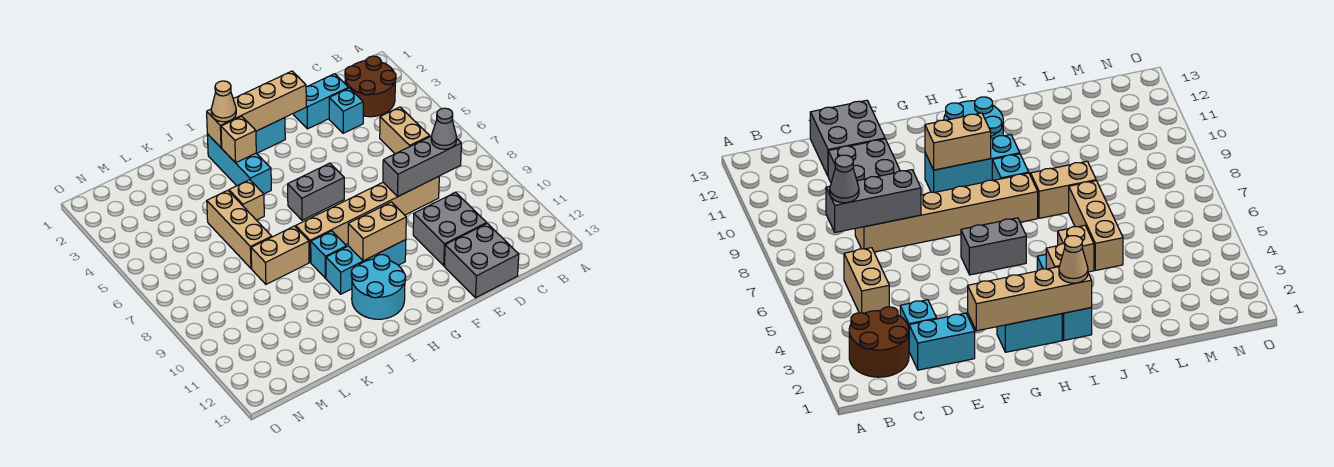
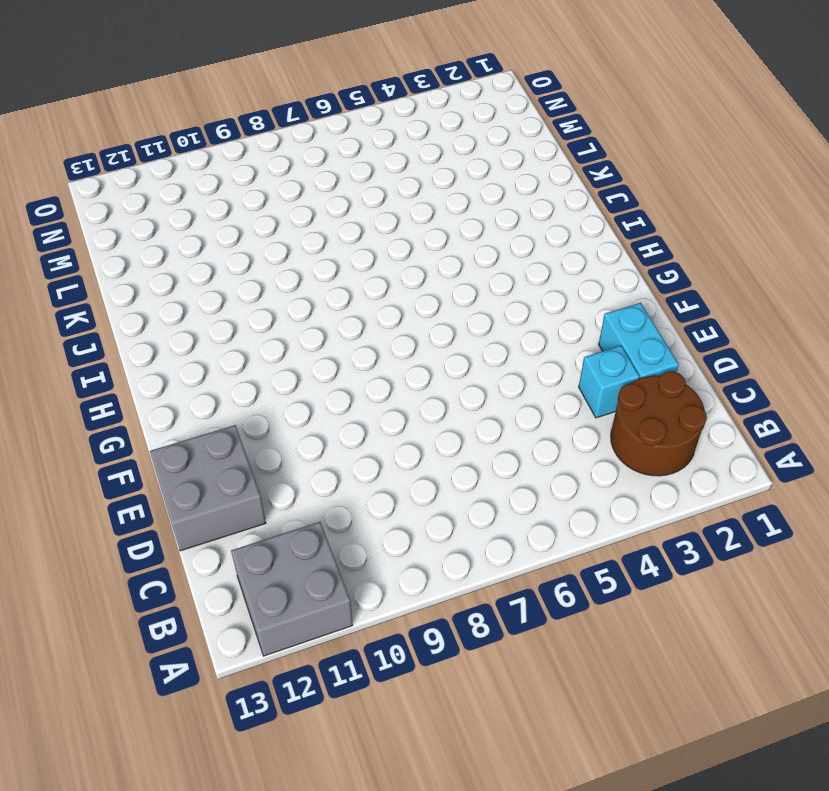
grey brick A11:B12 level 1 -> grey brick D10:E11 level 1
none -> tan brick C5:C6 level 1
none -> tan brick D8:I8 level 1
none -> cyan brick G2:H2 level 1

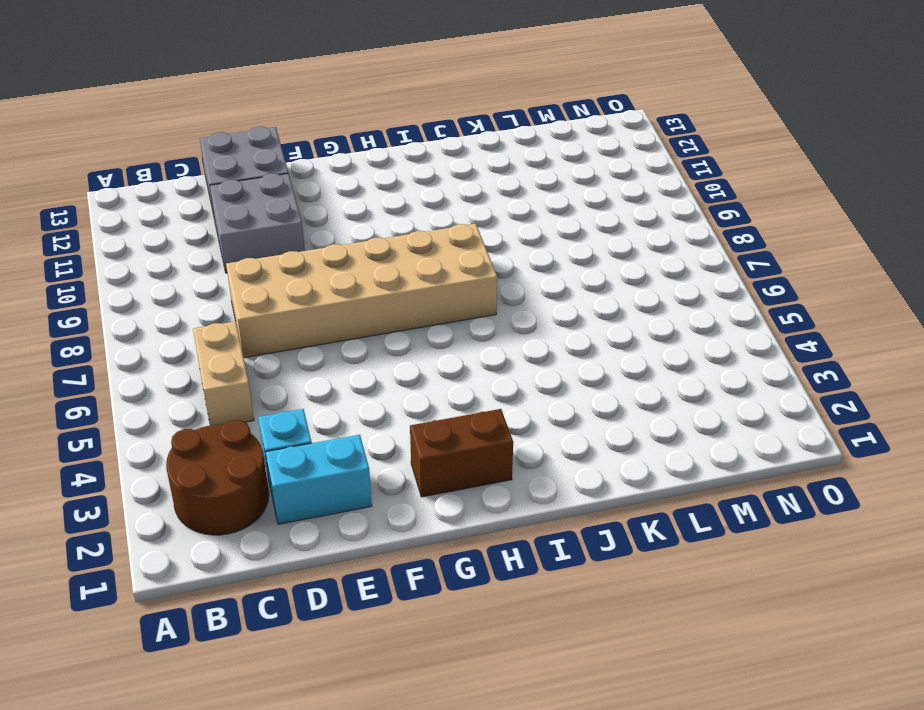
tan brick D7:I8 level 1 -> tan brick D8:I8 level 1
brown brick G2:H2 level 1 -> cyan brick G2:H2 level 1
none -> grey brick G6:H6 level 1
none -> cyan brick G10:I10 level 1
none -> cyan round brick H11:I12 level 1

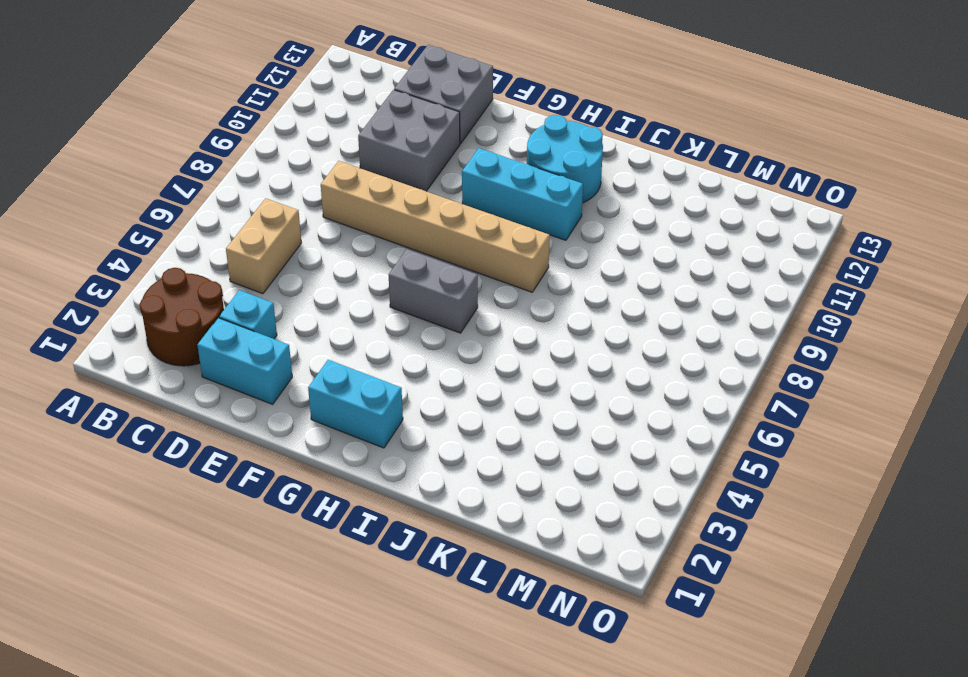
none -> cyan brick I2:I4 level 1
none -> cyan brick I9 level 1
none -> tan brick J5 level 1

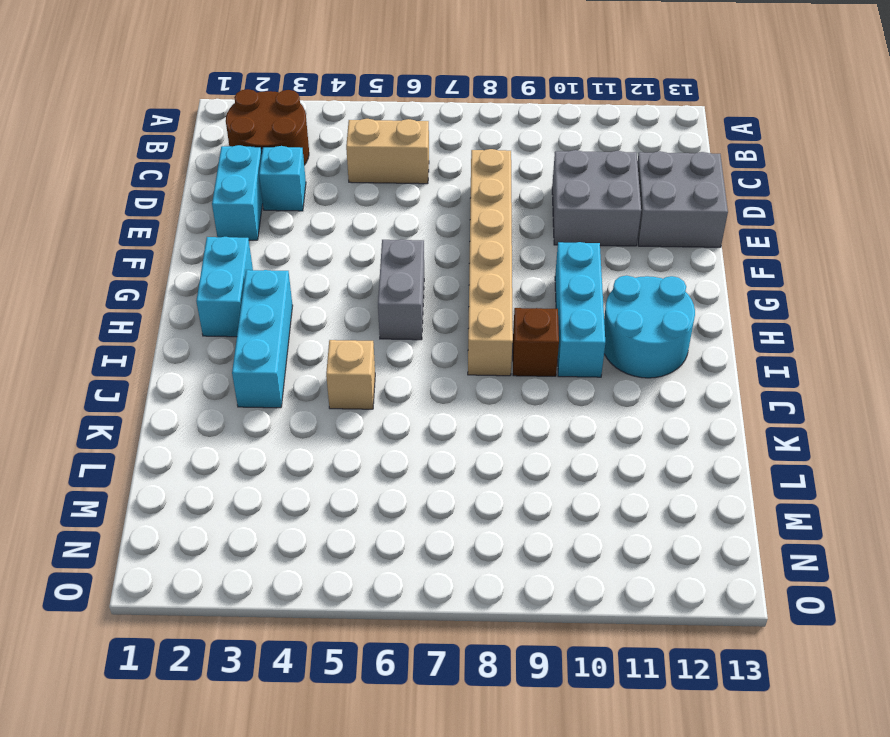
cyan brick H3:J3 level 1 -> cyan brick I2:I4 level 1
brown brick I9 level 1 -> cyan brick I9 level 1
none -> tan brick J8:K8 level 1
none -> tan brick K5:K7 level 1
none -> grey brick C8:E8 level 2

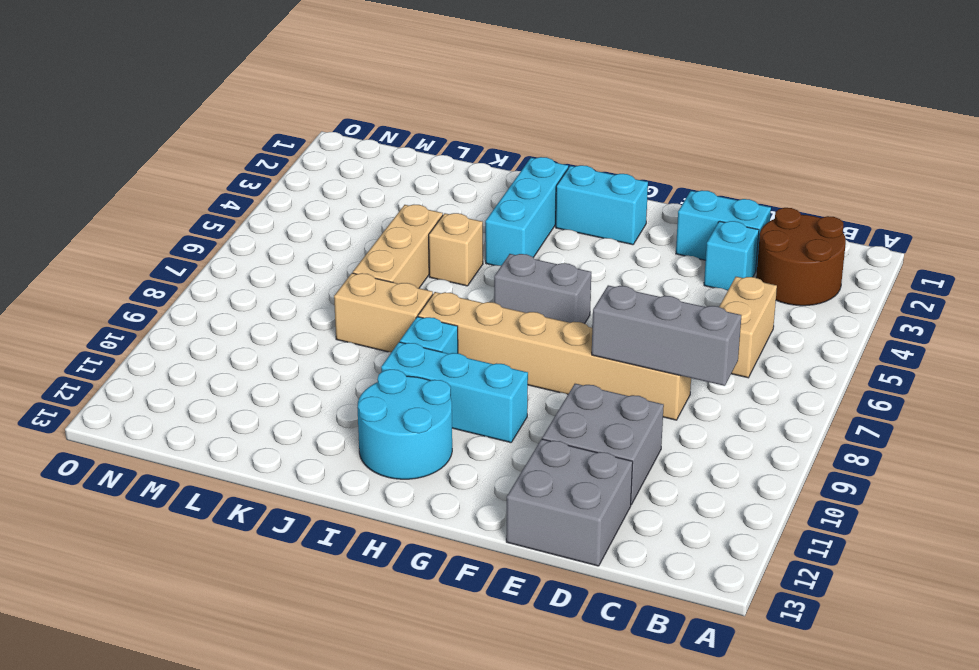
none -> tan brick F2:I2 level 2
none -> tan brick G10:H10 level 2
none -> tan brick I3 level 2

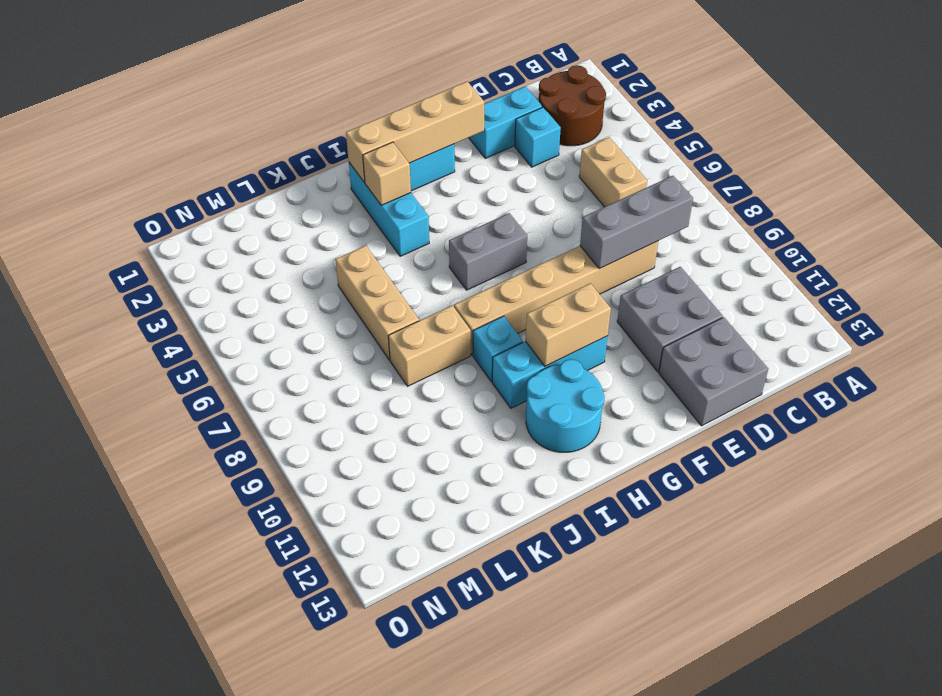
none -> tan brick J5 level 1
none -> grey cone C8 level 3
none -> tan cone I2 level 3

